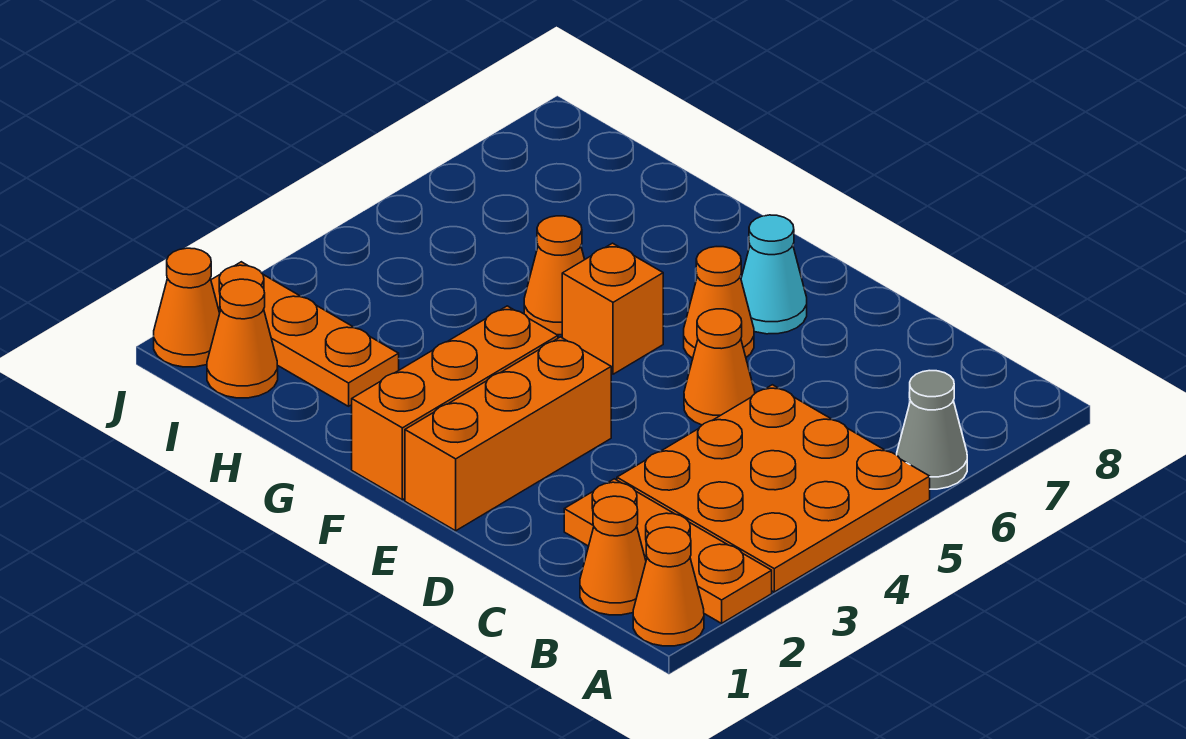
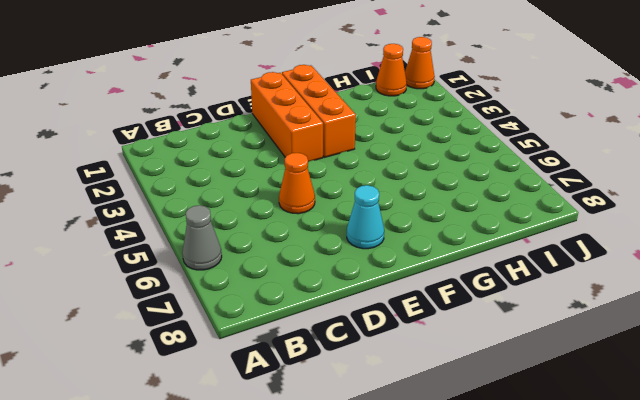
none -> orange cone A1 level 1
none -> orange plate A2:C2 level 1
none -> orange plate A3:C5 level 1

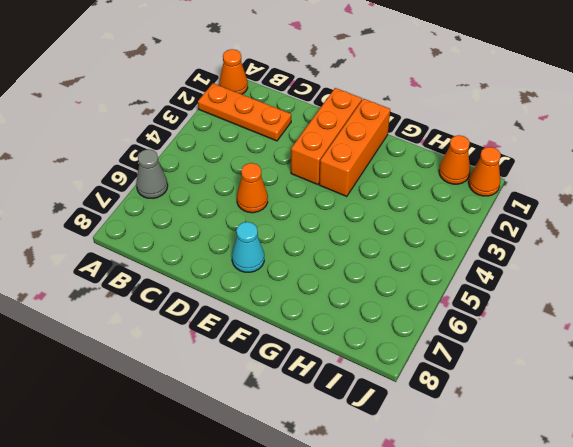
none -> orange plate A3:C5 level 1
none -> orange cone B1 level 1
none -> orange cone E6 level 1

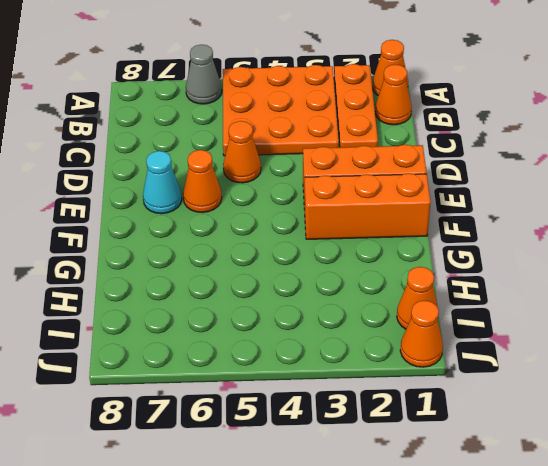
none -> orange brick F5 level 1
none -> orange cone G5 level 1
none -> orange plate H2:J2 level 1

